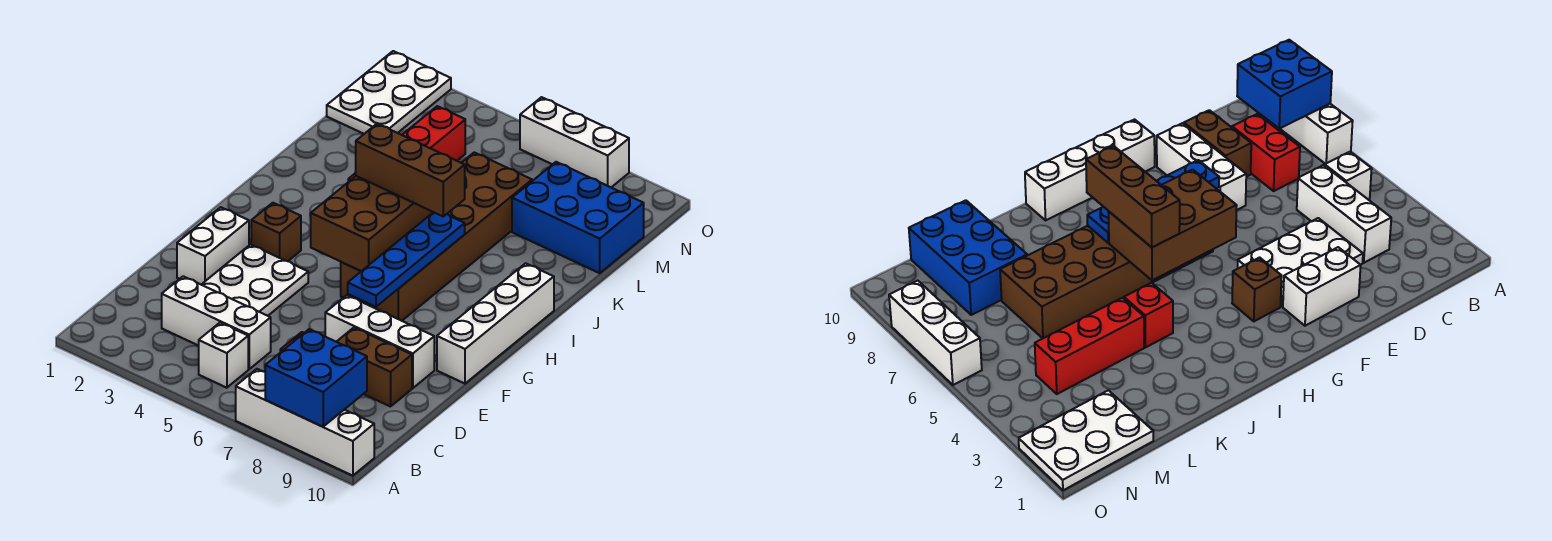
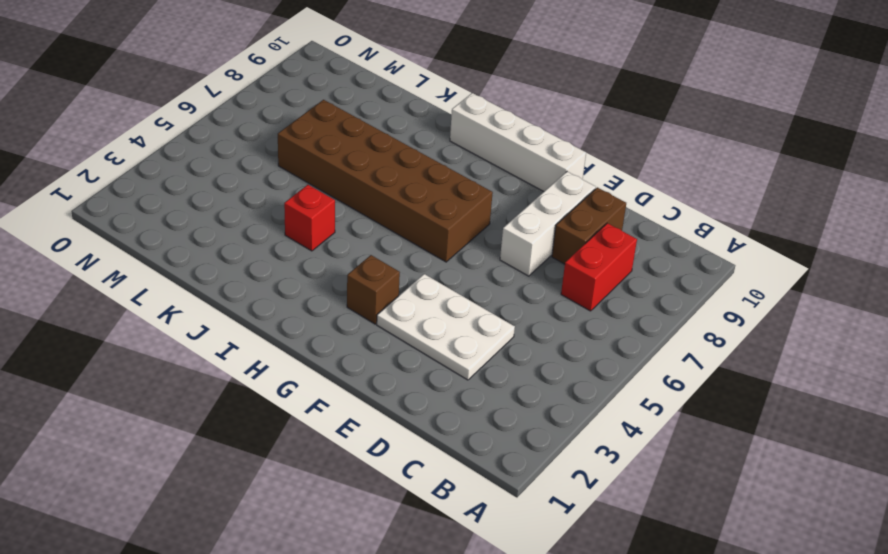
none -> white brick A7:A10 level 1
none -> white brick B5 level 1
none -> white brick C3:C5 level 1

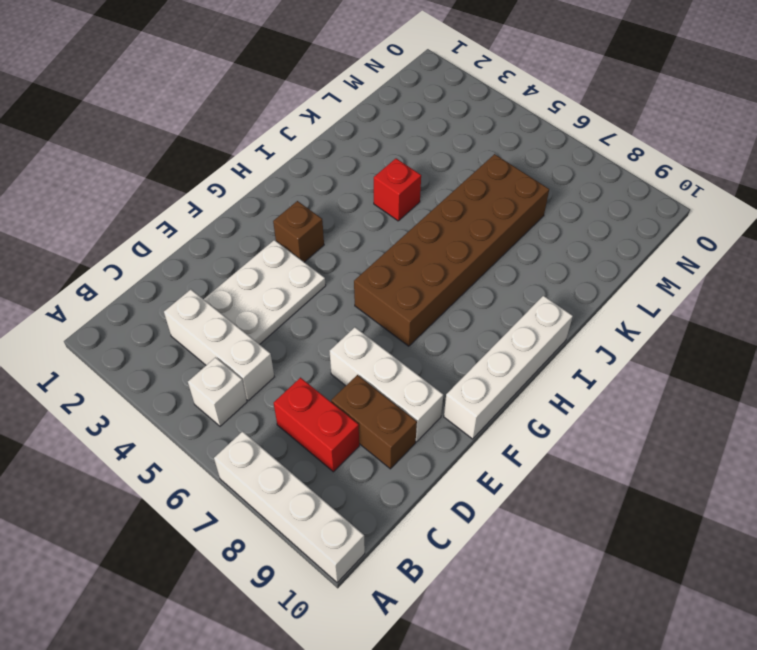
none -> white brick E2:F2 level 1
none -> red brick K4:M4 level 1
none -> blue brick L8:M10 level 1

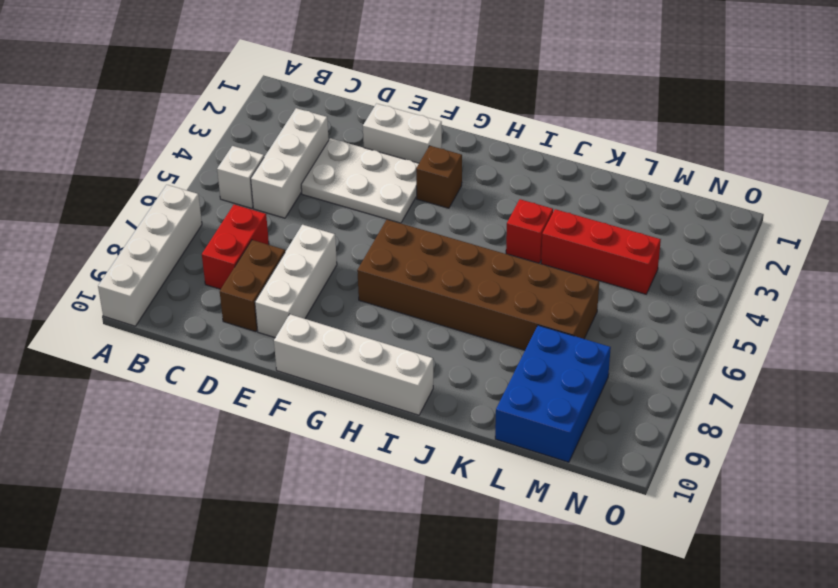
none -> white plate M1:O2 level 1
none -> white brick O6:O8 level 1
none -> blue brick A8:B9 level 2

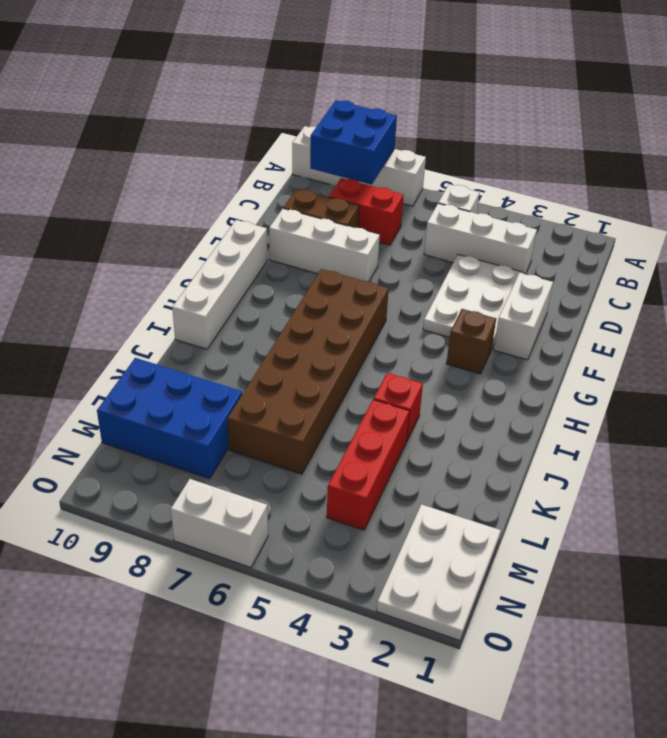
white brick O6:O7 level 1 -> white brick O6:O8 level 1
none -> blue plate F7:I7 level 2
none -> brown brick G5:I6 level 2
none -> brown brick I5:I7 level 3

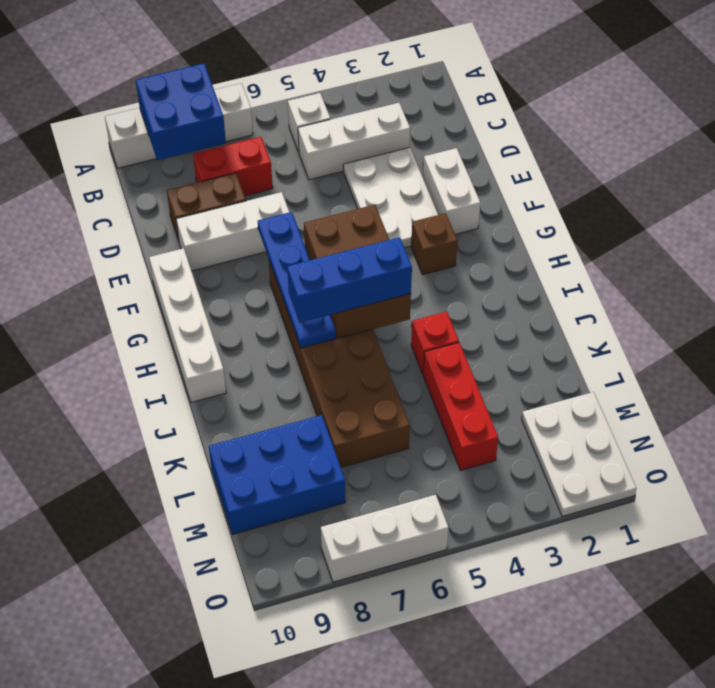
blue brick I5:I7 level 3 -> brown brick I5:I7 level 3

